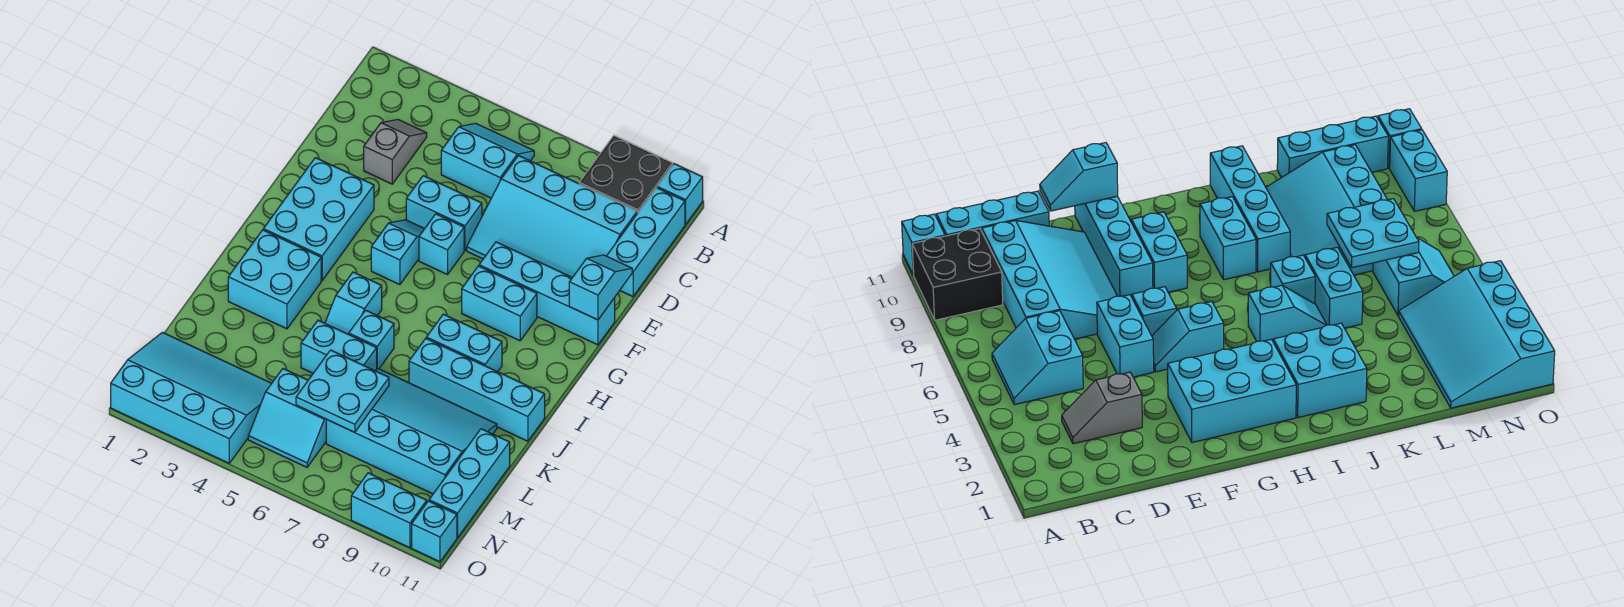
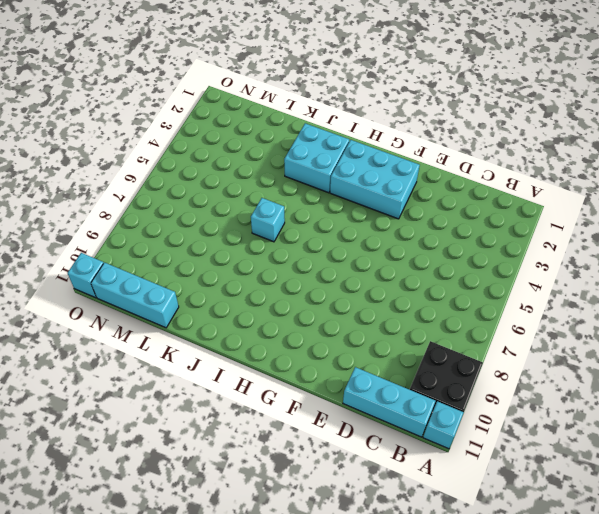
none -> cyan slope B5:C6 level 1 top C
none -> grey slope C3:D3 level 1 top D
none -> cyan slope C7:E10 level 1 top C

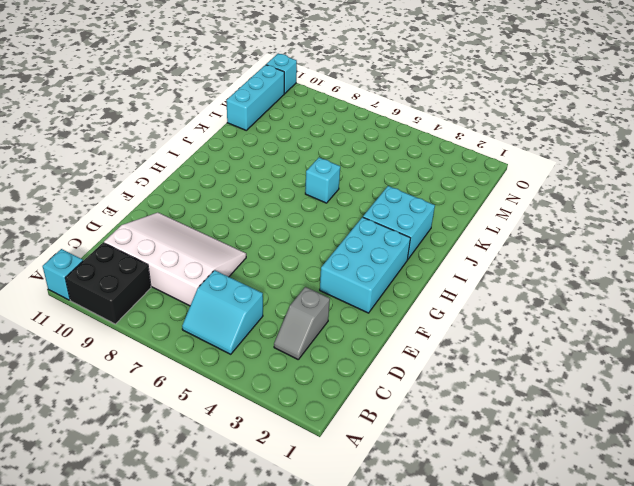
white slope C7:E10 level 1 top C -> cyan slope C7:E10 level 1 top C
none -> cyan brick B11:D11 level 1
none -> cyan brick E5:E6 level 1
none -> cyan slope F5:G5 level 1 top G

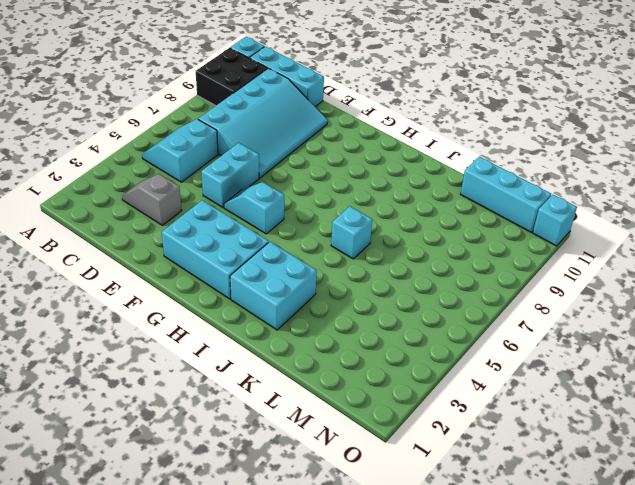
none -> cyan brick F6 level 1
none -> cyan brick F8:F11 level 1
none -> cyan brick G8:G9 level 1

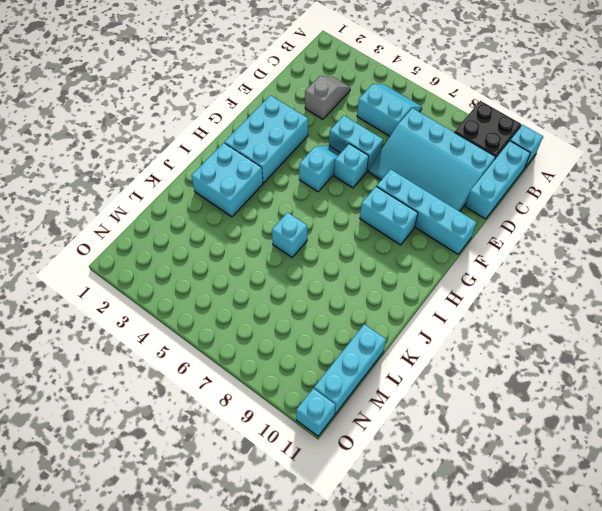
none -> cyan slope I5:J5 level 1 top I
none -> cyan brick I8:I9 level 1
none -> cyan brick J8:J11 level 1

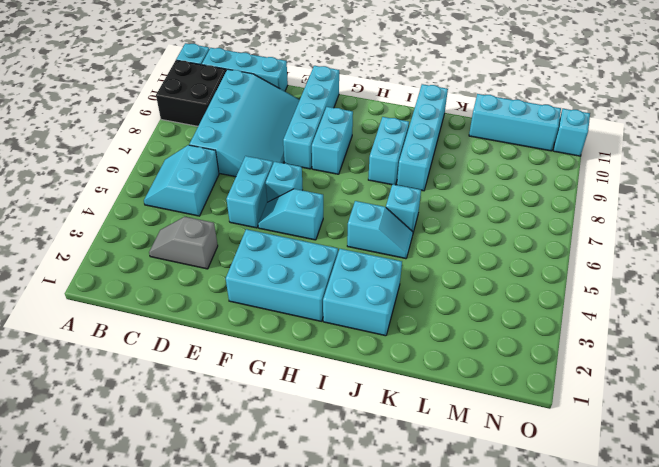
none -> cyan brick K5:K6 level 1
none -> cyan slope K7:M10 level 1 top M
none -> cyan slope M1:O4 level 1 top O

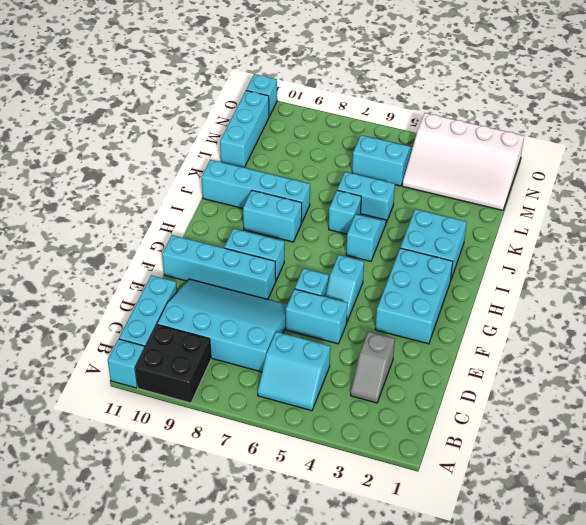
white slope M1:O4 level 1 top O -> cyan slope M1:O4 level 1 top O
none -> cyan slope K7:M10 level 1 top M
none -> cyan brick O9:O10 level 1
none -> cyan slope E11:F11 level 2 top F

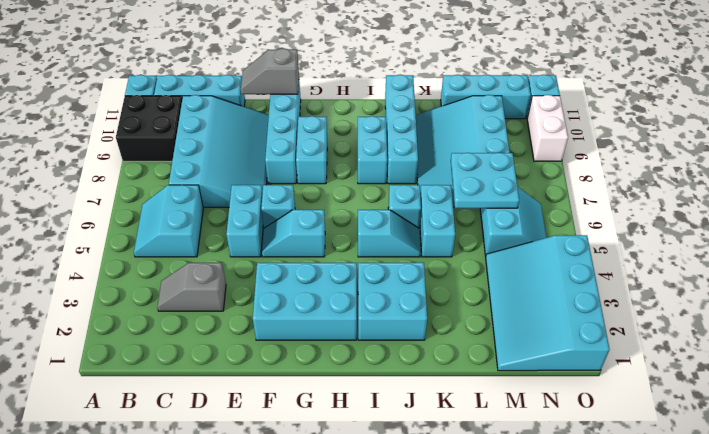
grey slope E11:F11 level 2 top F -> cyan slope E11:F11 level 2 top F
white brick O9:O10 level 1 -> cyan brick O9:O10 level 1

